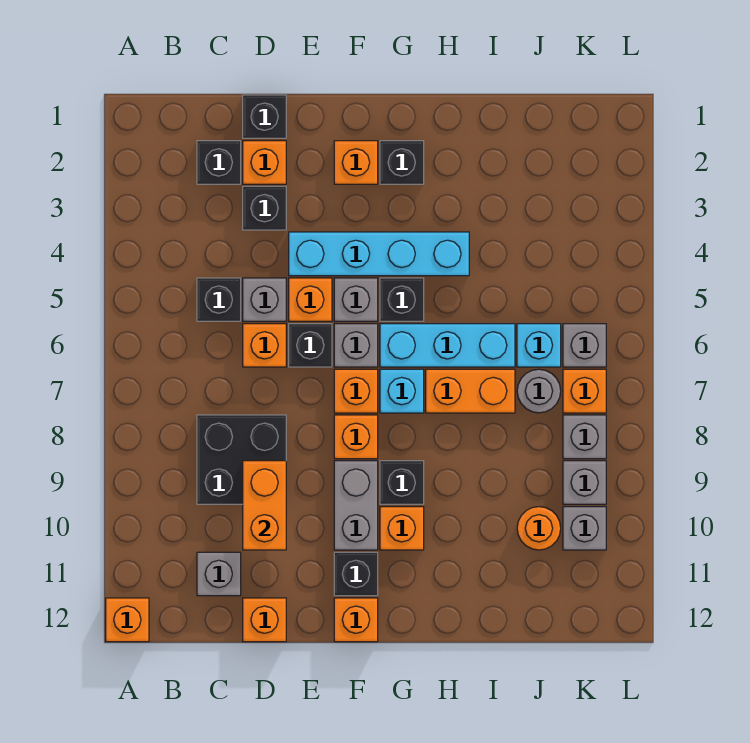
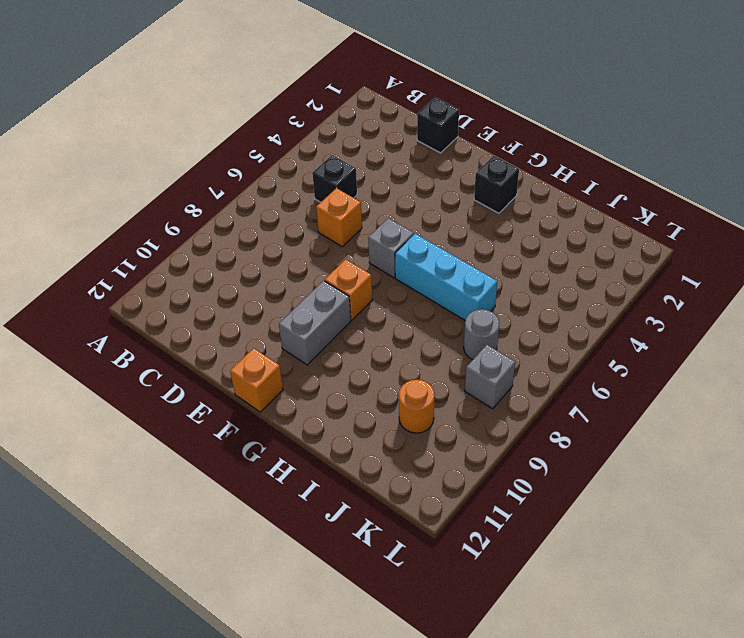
none -> orange brick A12 level 1
none -> black brick C2 level 1
none -> black brick C8:D9 level 1
none -> grey brick C11 level 1

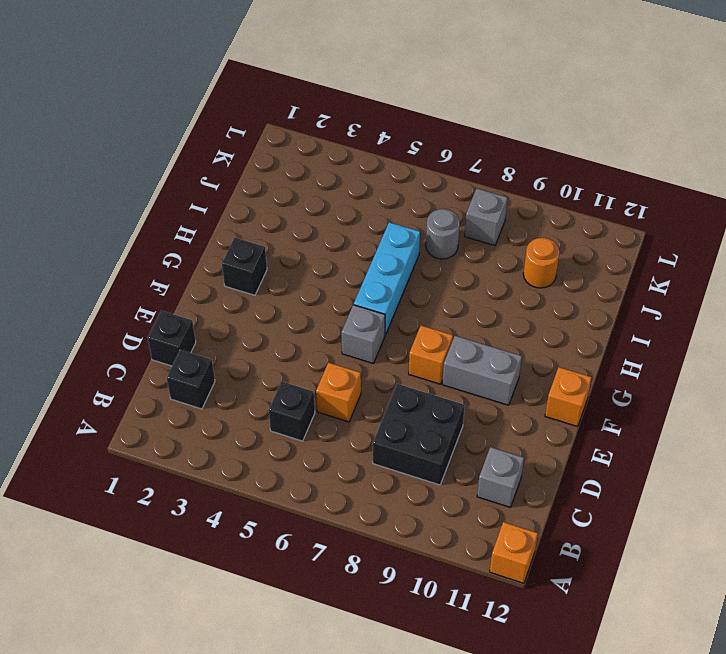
none -> orange brick D2 level 1
none -> black brick D3 level 1
none -> grey brick D5 level 1
none -> orange brick D12 level 1

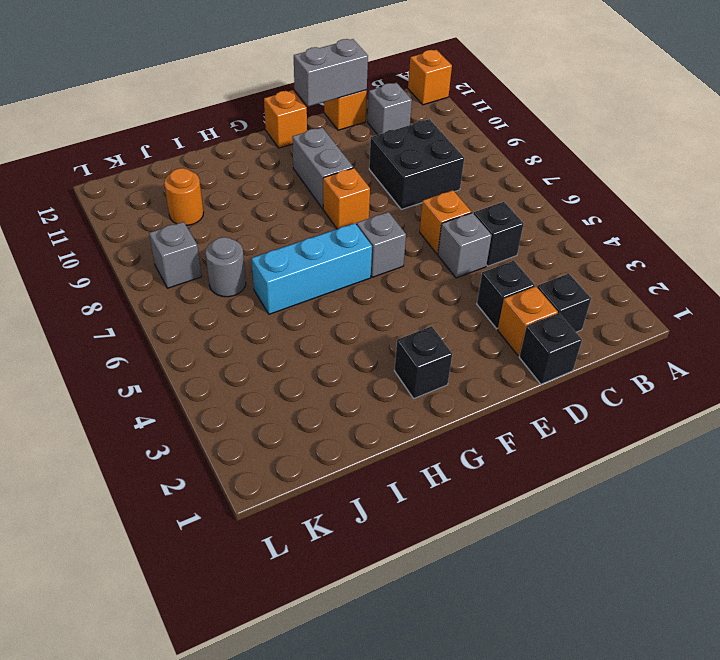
grey brick D12:E12 level 2 -> none
none -> cyan brick E4:H4 level 1
none -> orange brick E5 level 1
none -> black brick E6 level 1
none -> orange brick F2 level 1

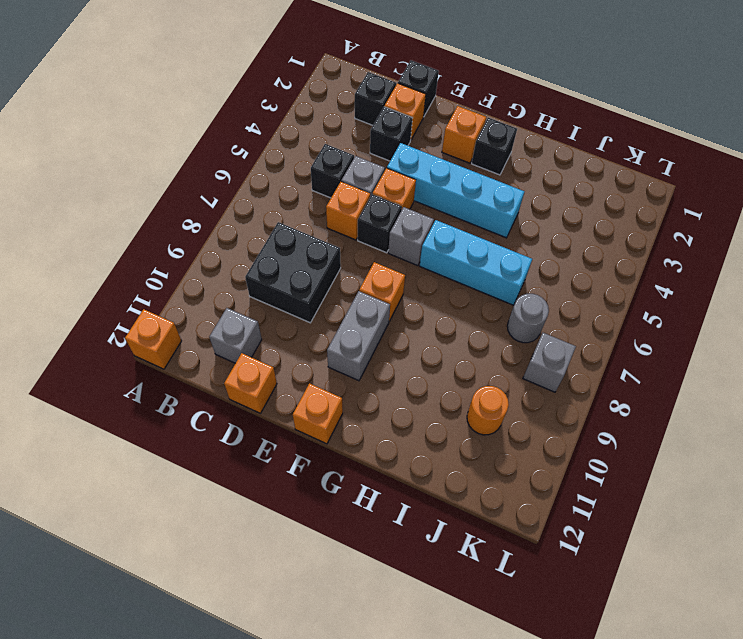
none -> grey brick F5 level 1
none -> orange brick F7 level 1
none -> black brick F11 level 1
none -> black brick G5 level 1

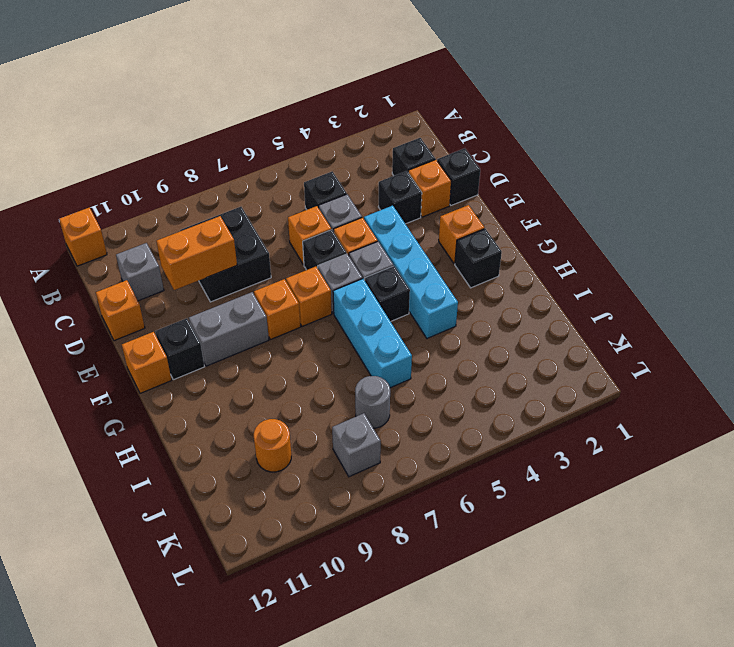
none -> cyan brick G7 level 1
none -> black brick G9 level 1
none -> orange brick G10 level 1
none -> orange brick H7:I7 level 1

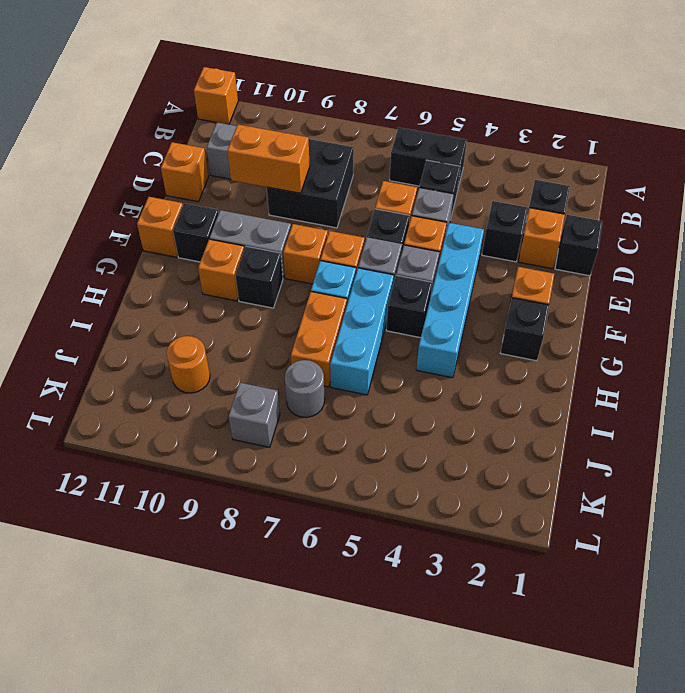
black brick B5:B6 level 1 -> none
none -> cyan brick J6 level 1
none -> grey brick K6 level 1
none -> orange brick K7 level 1
none -> grey brick K9 level 1

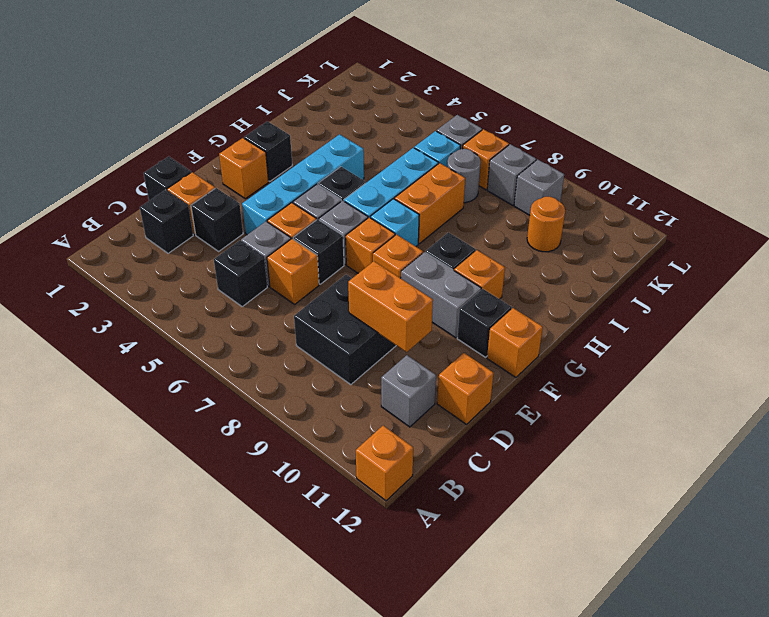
none -> grey brick K10 level 1

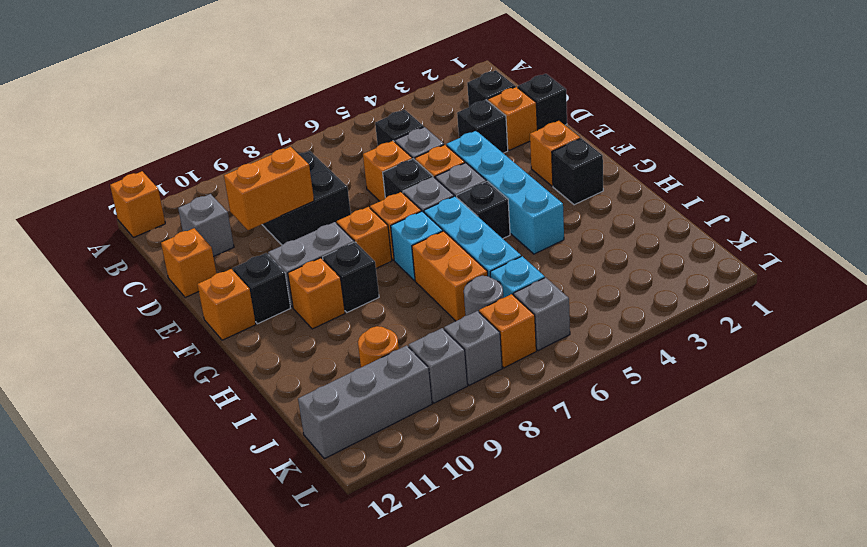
grey brick K10:K12 level 1 -> grey brick K10 level 1

